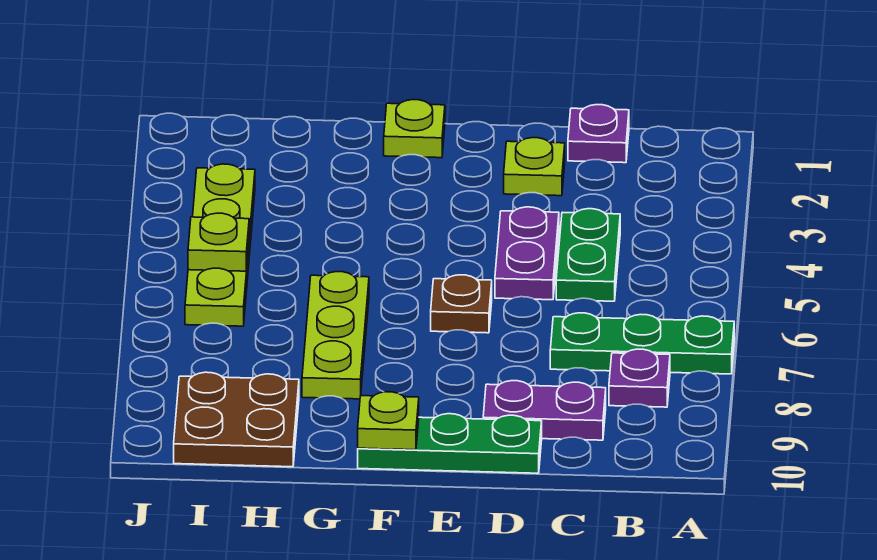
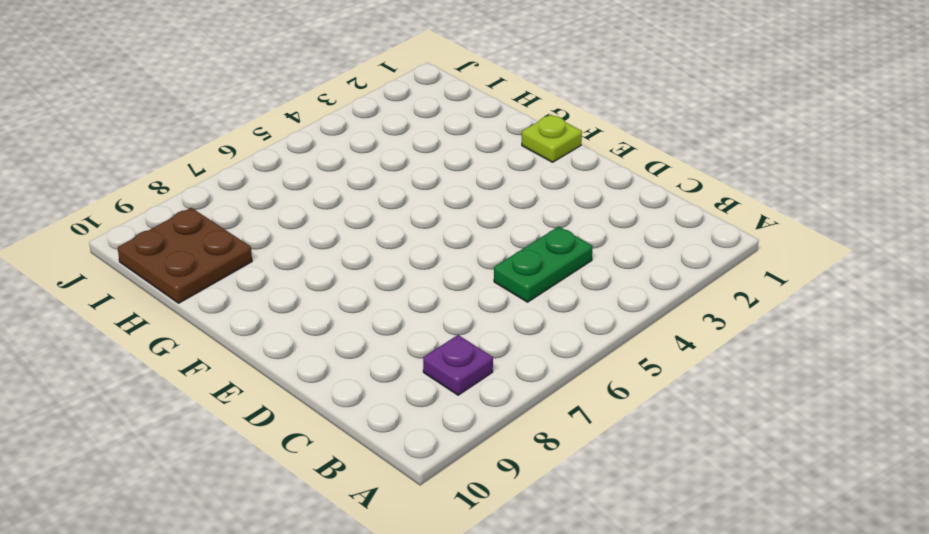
none -> green plate A7:C7 level 1
none -> purple plate C1 level 1
none -> purple plate C9:D9 level 1

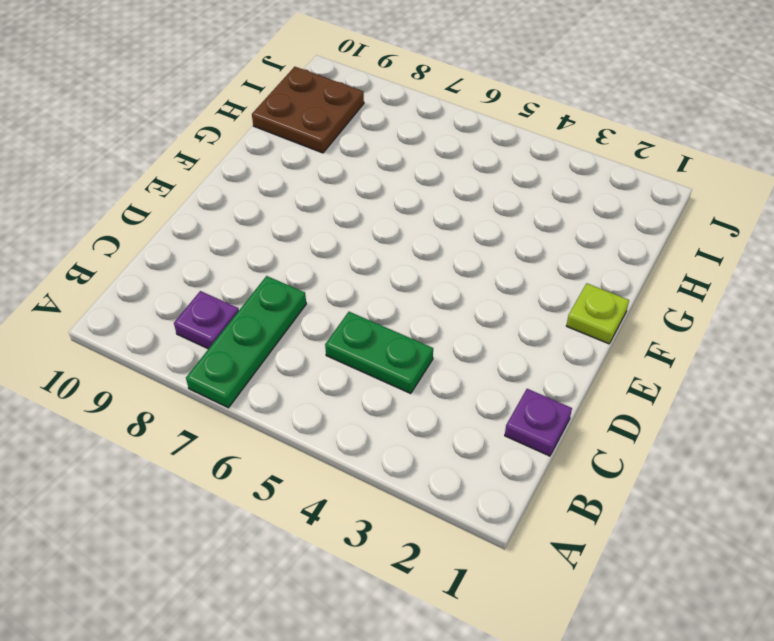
none -> purple plate C9:D9 level 1
none -> lime plate D2 level 1
none -> purple plate D4:D5 level 1

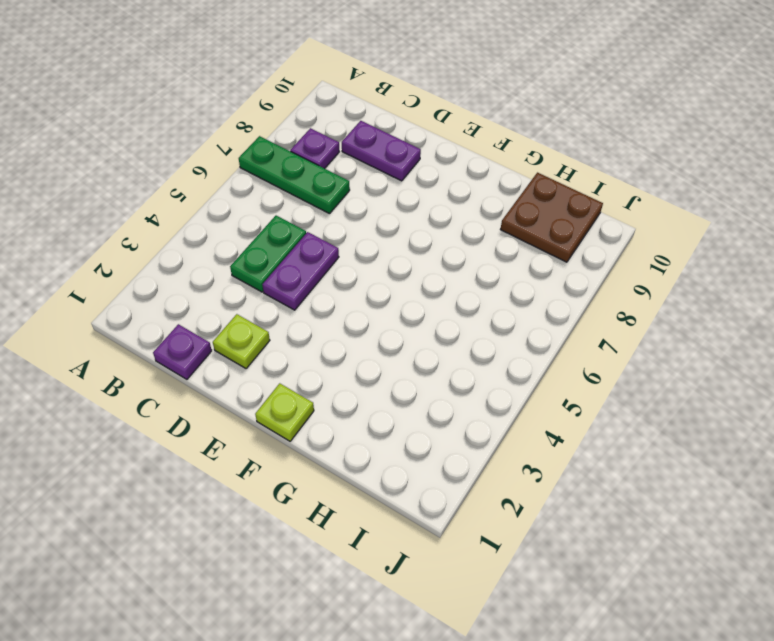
none -> green plate D10:F10 level 1
none -> brown plate E6 level 1
none -> lime plate G6:G8 level 1

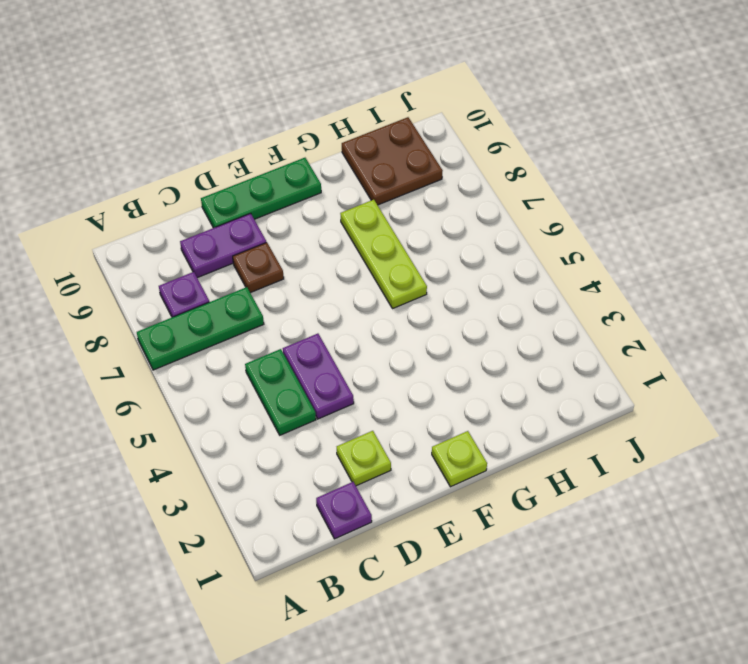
brown plate D8 level 1 -> brown plate E6 level 1
none -> lime plate I3:I6 level 1
none -> lime plate F10 level 2
none -> lime plate I5 level 2

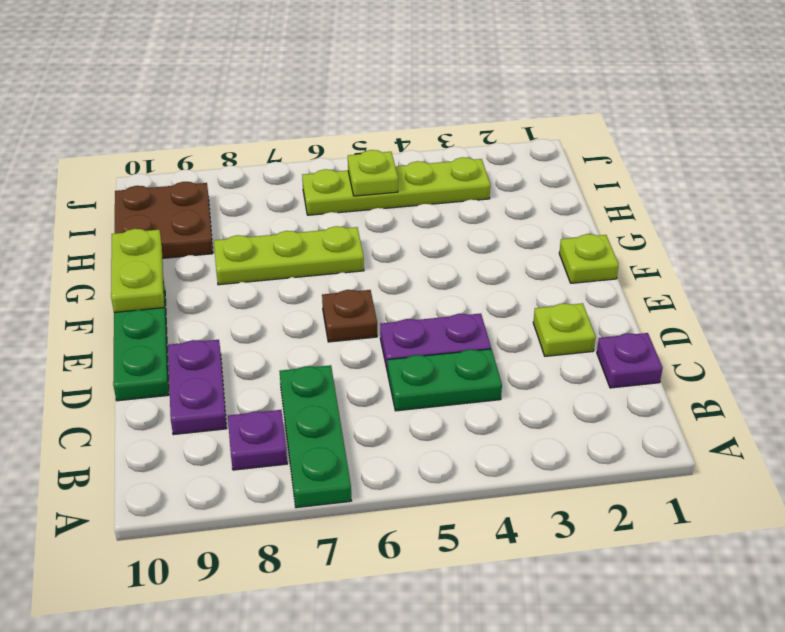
lime plate F10:G10 level 2 -> lime plate F10 level 2

